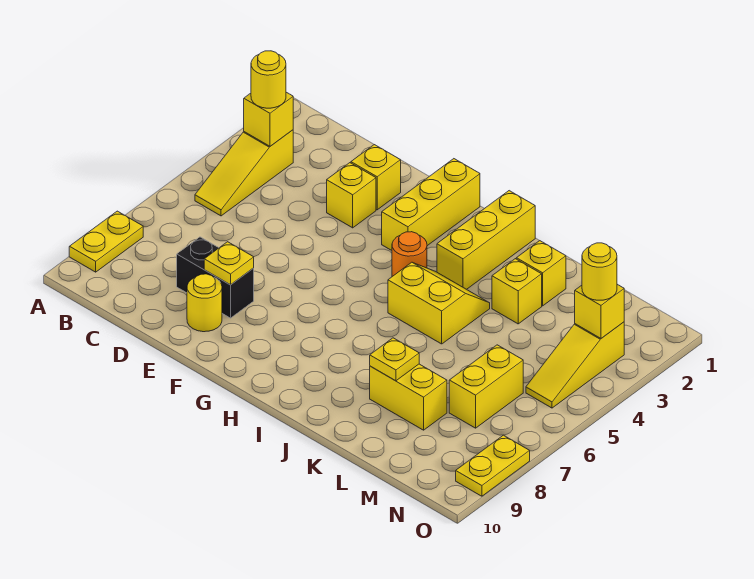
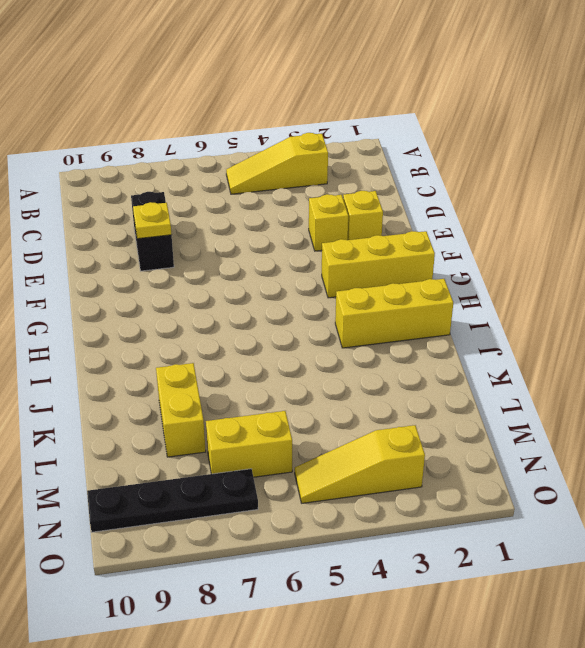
black plate N7:N10 level 1 -> none
none -> yellow plate A8:A9 level 1
none -> yellow round brick E9 level 1
none -> orange round brick H4 level 1

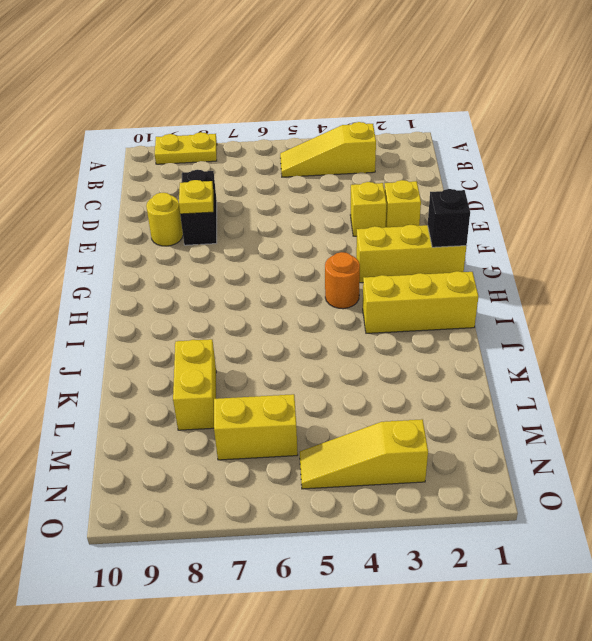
black brick G1 level 2 -> none
none -> yellow slope I4:J5 level 1 top 5
none -> yellow brick K2 level 1
none -> yellow brick K3 level 1

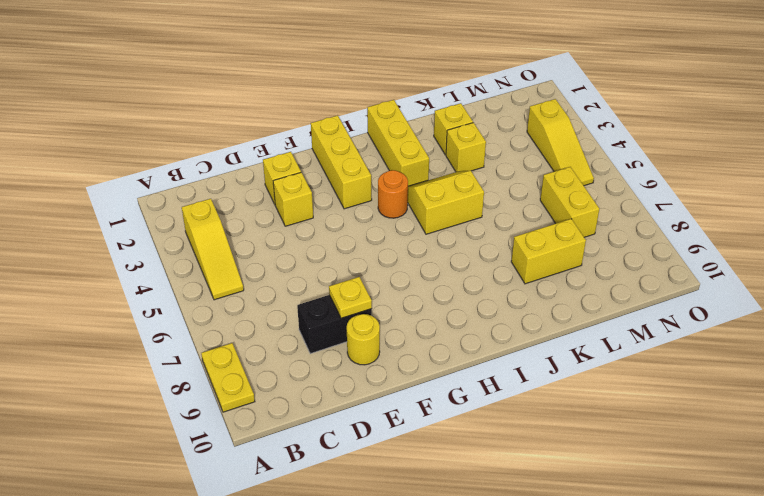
none -> yellow plate O8:O9 level 1
none -> yellow brick B3 level 2
none -> yellow plate K8 level 2

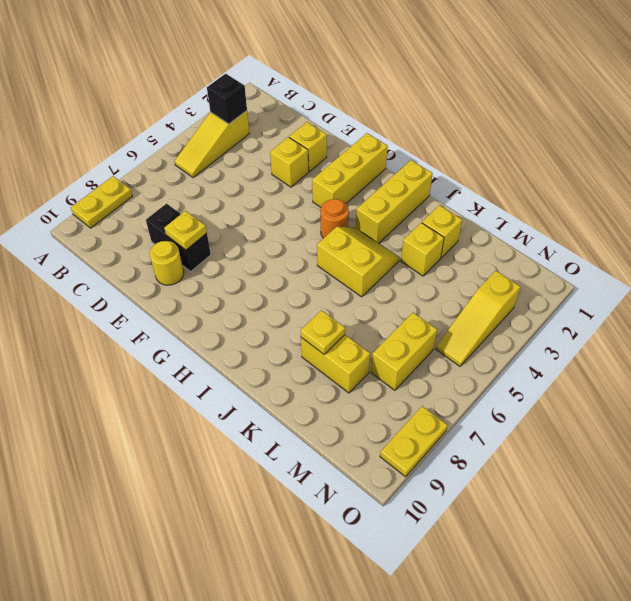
black brick B3 level 2 -> yellow brick B3 level 2
none -> yellow brick N3 level 2
none -> yellow round brick B3 level 3
none -> yellow round brick N3 level 3

